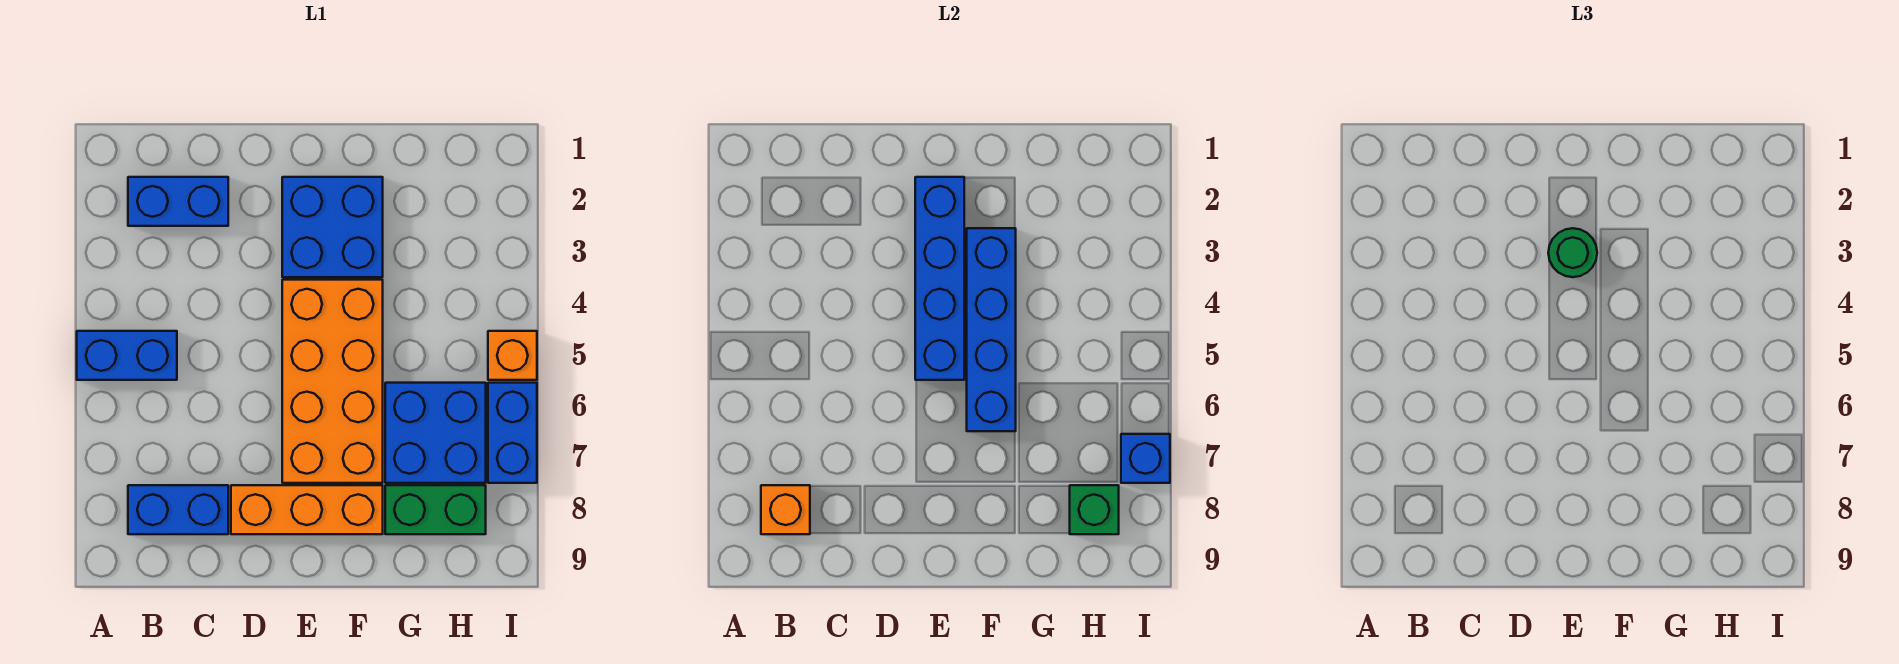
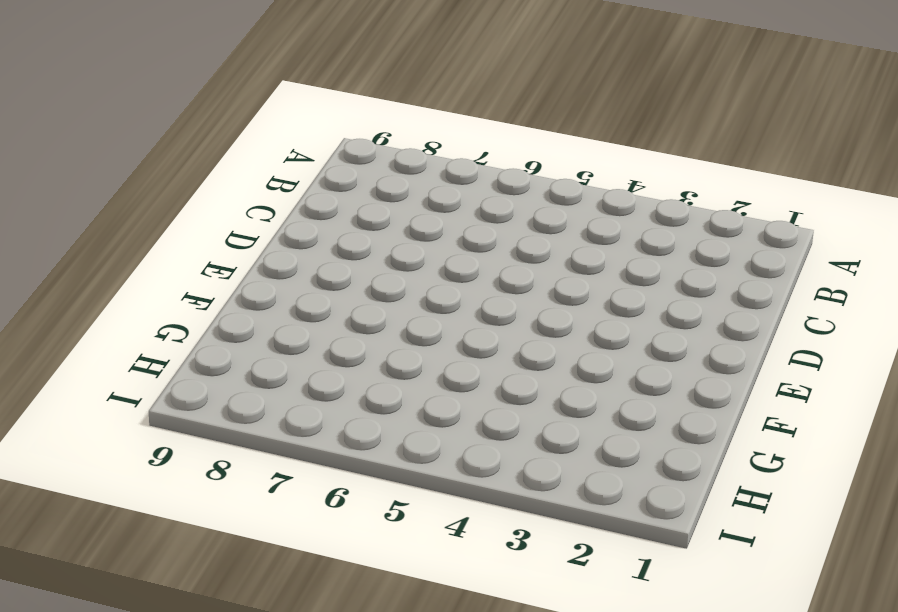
none -> blue brick A5:B5 level 1
none -> blue brick B2:C2 level 1
none -> blue brick B8:C8 level 1

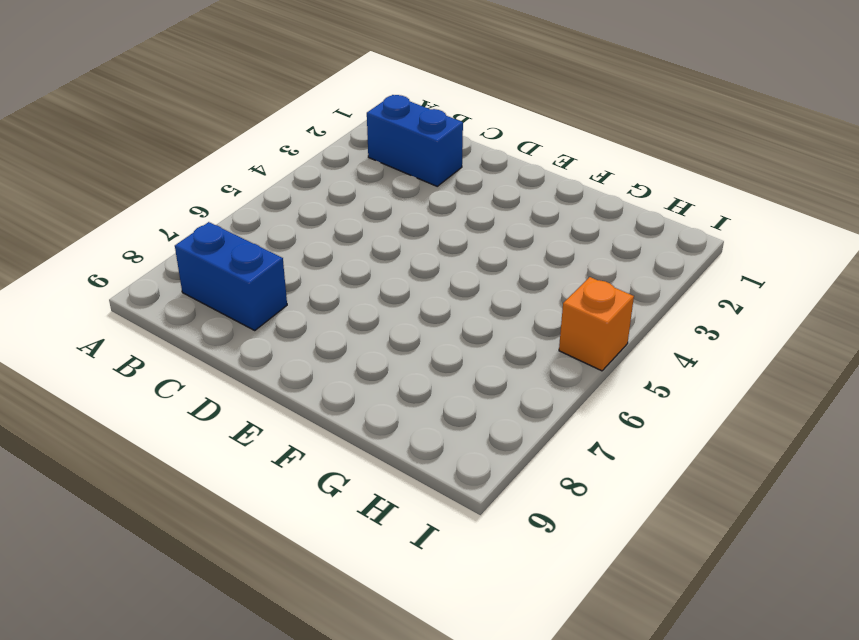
none -> blue brick A5:B5 level 1
none -> orange brick D8:F8 level 1
none -> blue brick E2:F3 level 1

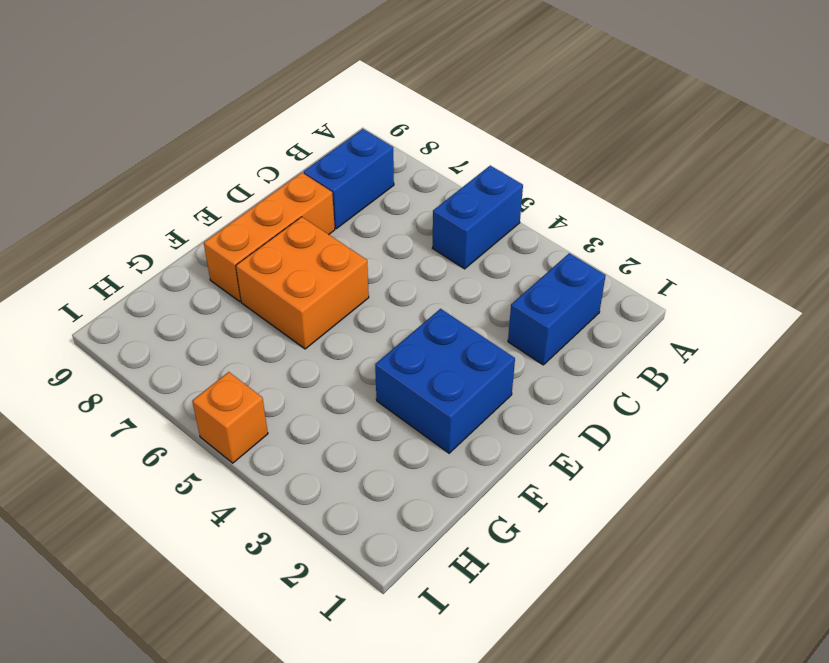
orange brick E6:F7 level 1 -> orange brick E4:F7 level 1
none -> blue brick G6:H7 level 1
none -> green brick G8:H8 level 1
none -> blue brick I6:I7 level 1

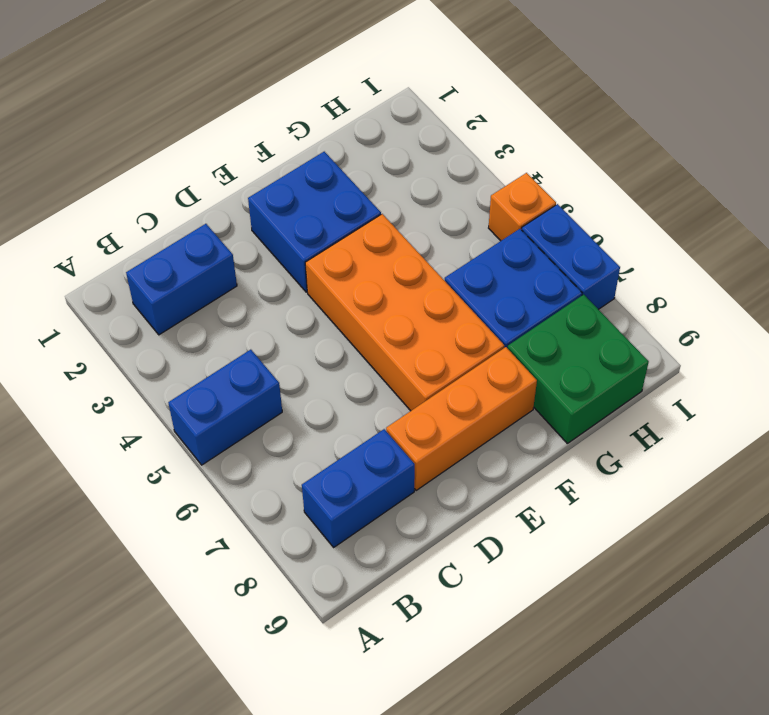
green brick G8:H9 level 1 -> green brick G8:H8 level 1
none -> orange brick B8 level 2
none -> blue brick E2:E5 level 2
none -> blue brick F3:F6 level 2

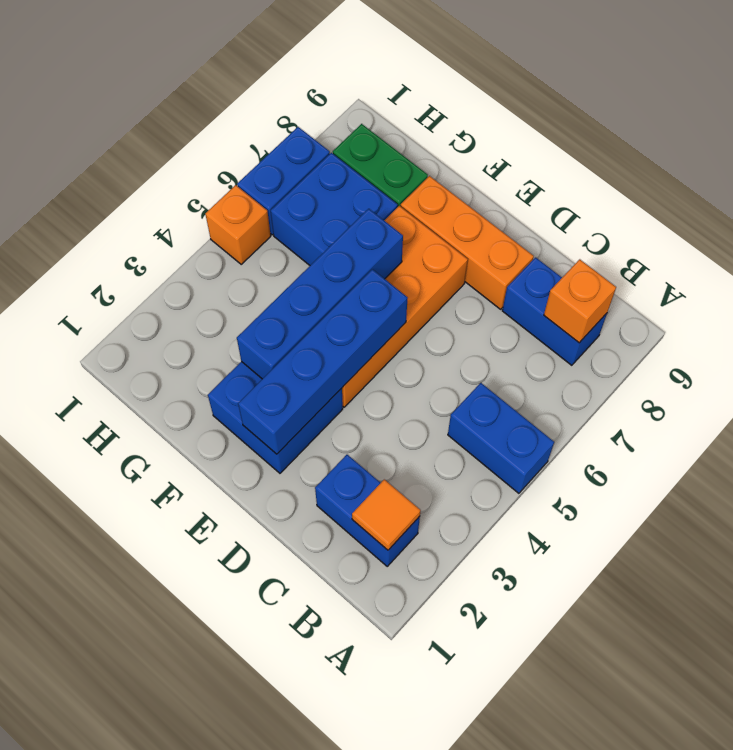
orange tile B2 level 2 -> none
none -> green brick H8 level 2
none -> blue brick I7 level 2
none -> green round brick E3 level 3

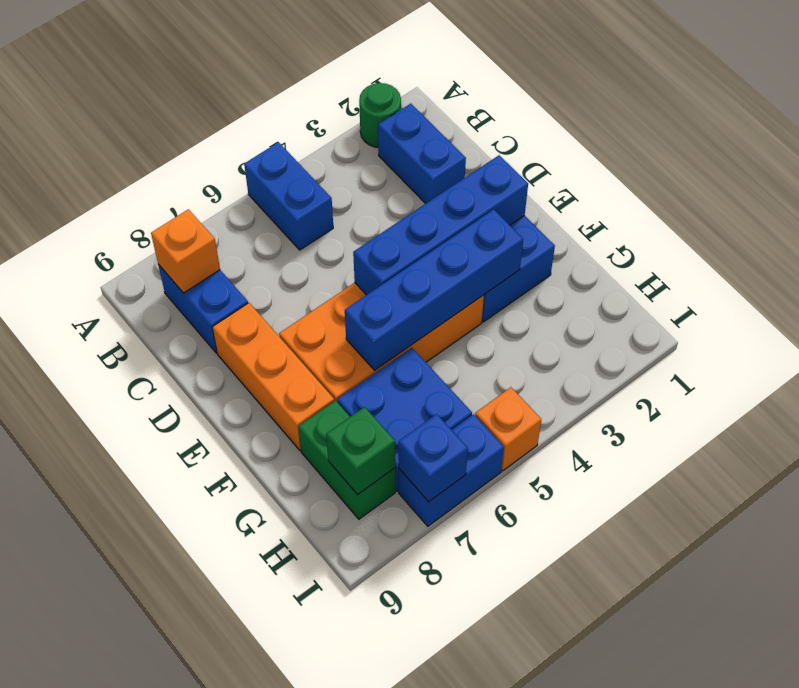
green round brick A2 level 1 -> green round brick E3 level 3

